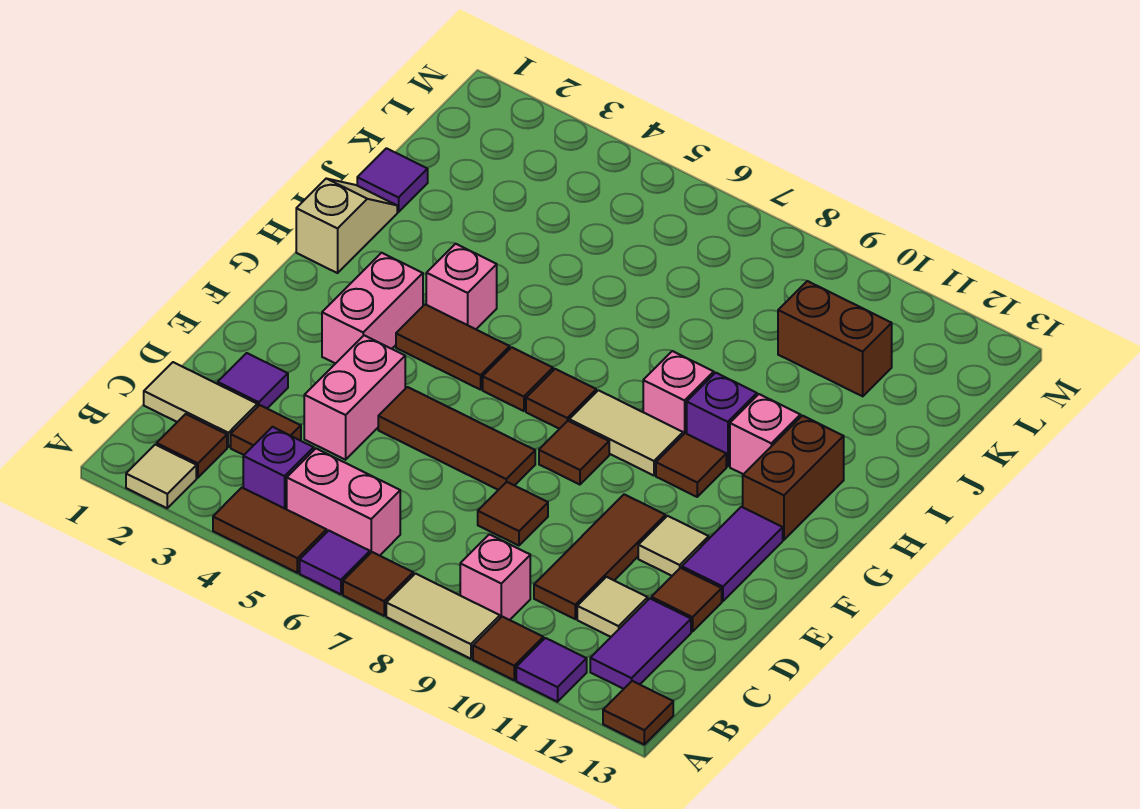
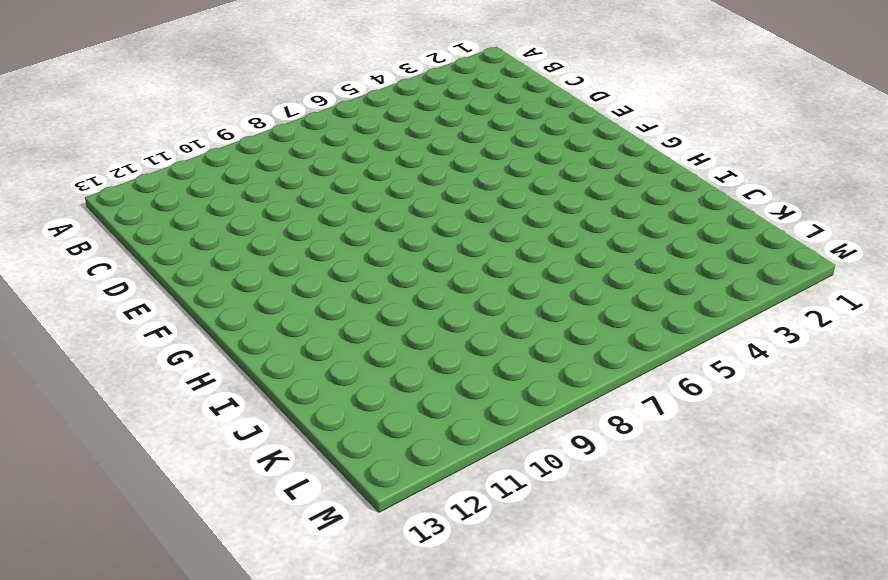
none -> tan tile A2 level 1
none -> brown tile A4:A5 level 1
none -> purple tile A6 level 1
none -> brown tile A7 level 1

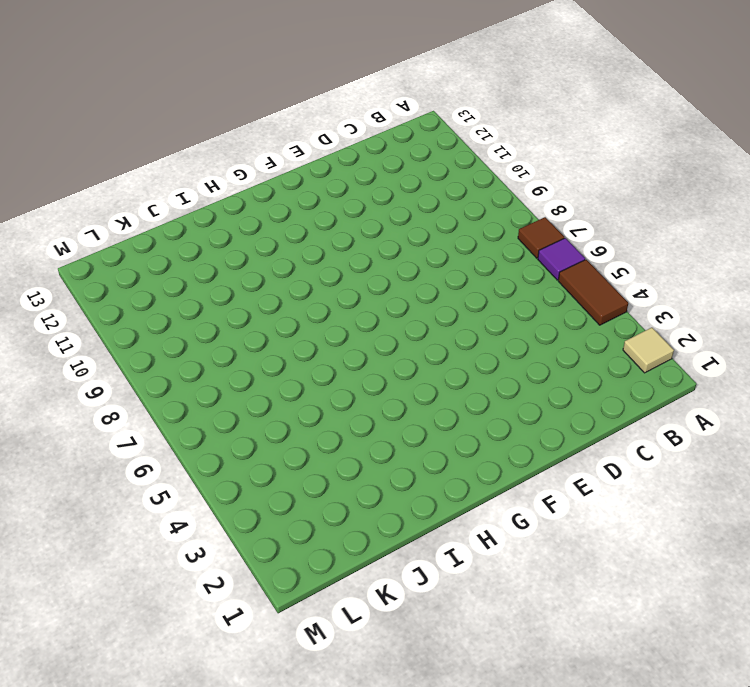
none -> tan tile A8:A9 level 1
none -> brown tile A10 level 1
none -> purple tile A11 level 1
none -> brown tile A13 level 1

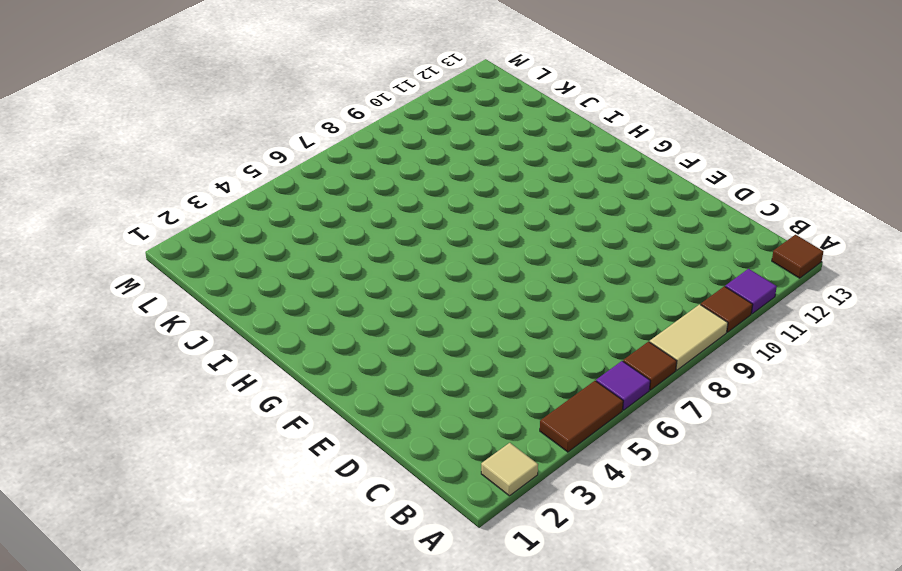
none -> brown tile B2 level 1
none -> purple brick B4 level 1
none -> pink brick B5:B6 level 1
none -> pink brick B9 level 1

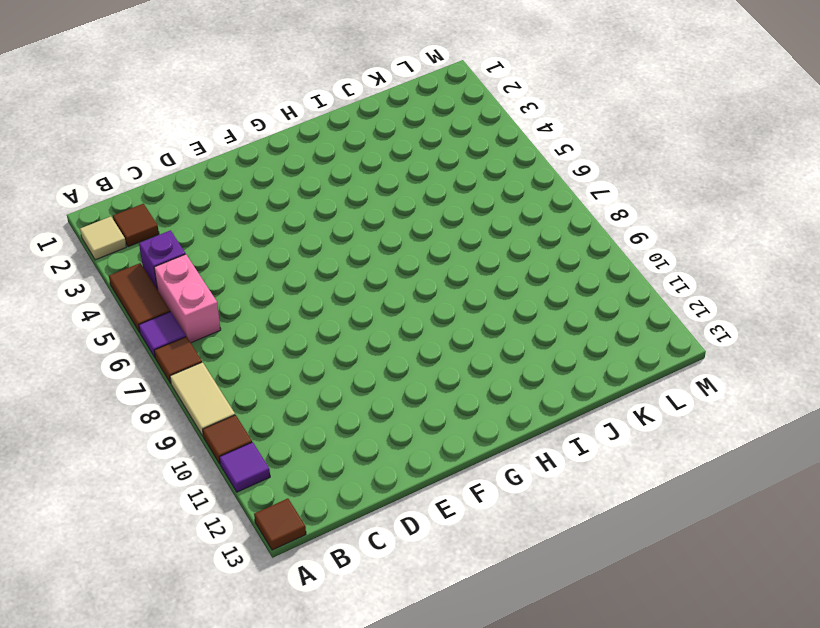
none -> pink brick B9 level 1
none -> purple tile B12:C12 level 1
none -> tan tile C1:C2 level 1
none -> brown tile C3 level 1

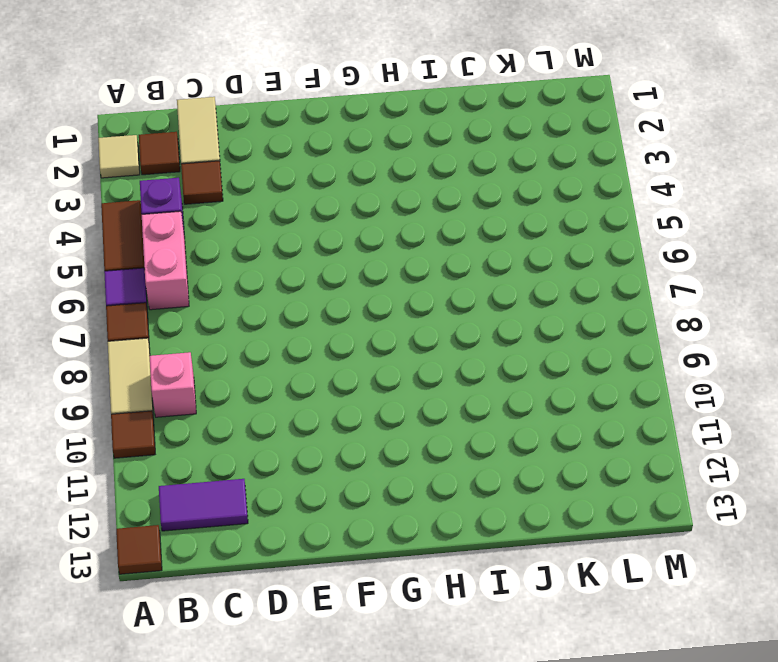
none -> purple tile A11 level 1
none -> brown tile C10:E10 level 1
none -> tan tile C11 level 1
none -> purple tile D2 level 1

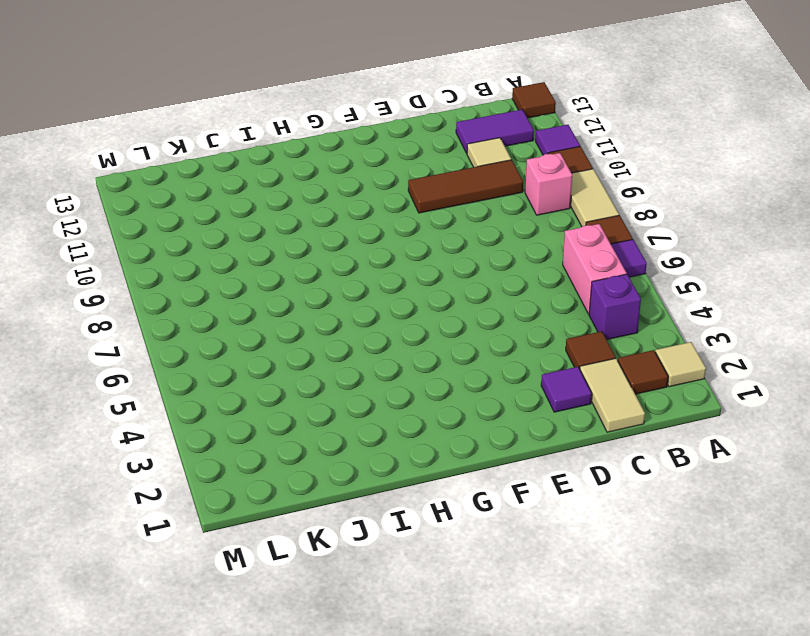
none -> brown tile A4:A5 level 1
none -> pink brick D4:E4 level 1
none -> brown tile D8 level 1
none -> brown tile D12 level 1

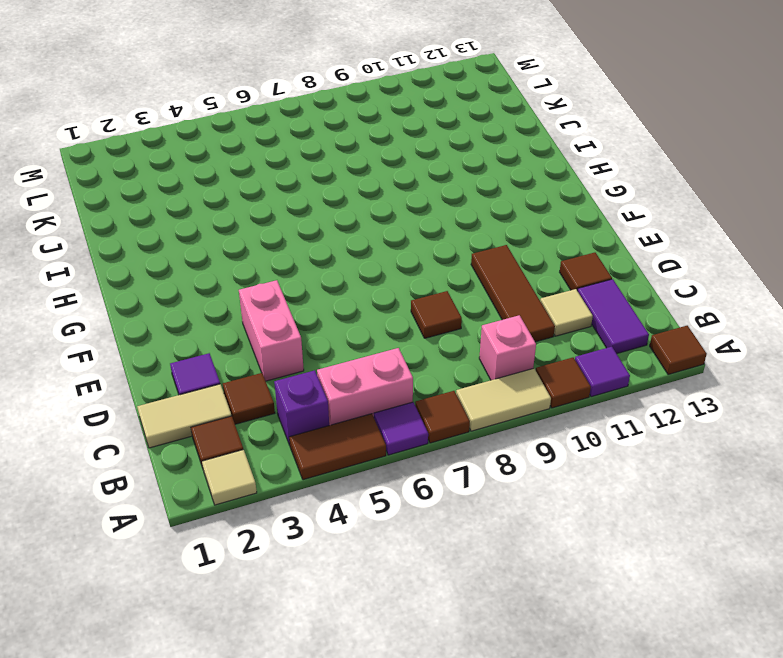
none -> brown tile E5:E7 level 1
none -> tan tile E11 level 1
none -> purple tile E12:F12 level 1
none -> pink brick F3:G3 level 1

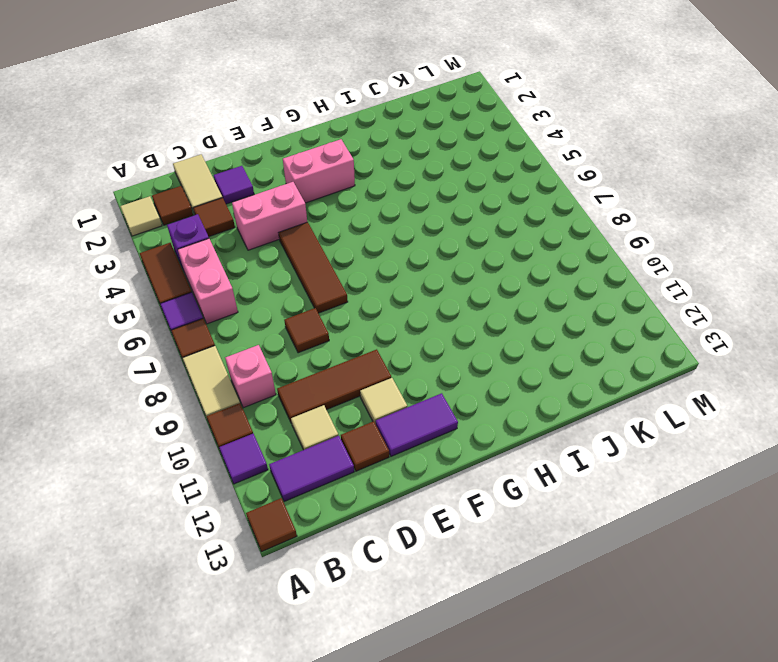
none -> brown tile F8 level 1
none -> brown tile G4:G5 level 1
none -> brown tile G6 level 1
none -> brown tile G7 level 1

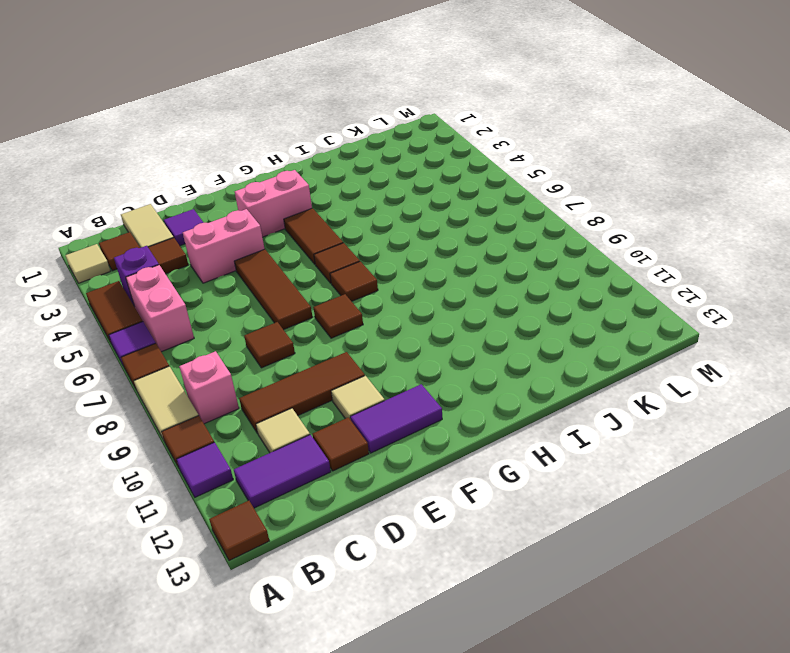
none -> tan tile G8:G9 level 1
none -> brown tile G10 level 1
none -> brown brick G12:H12 level 1
none -> tan slope H1:I1 level 1 top H

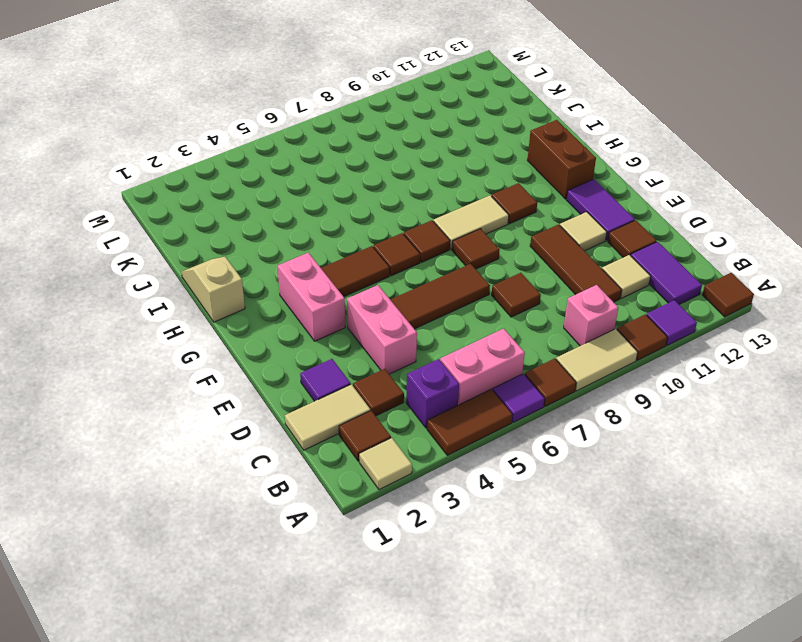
none -> pink brick H4 level 1
none -> pink brick H9 level 1
none -> purple brick H10 level 1
none -> pink brick H11 level 1

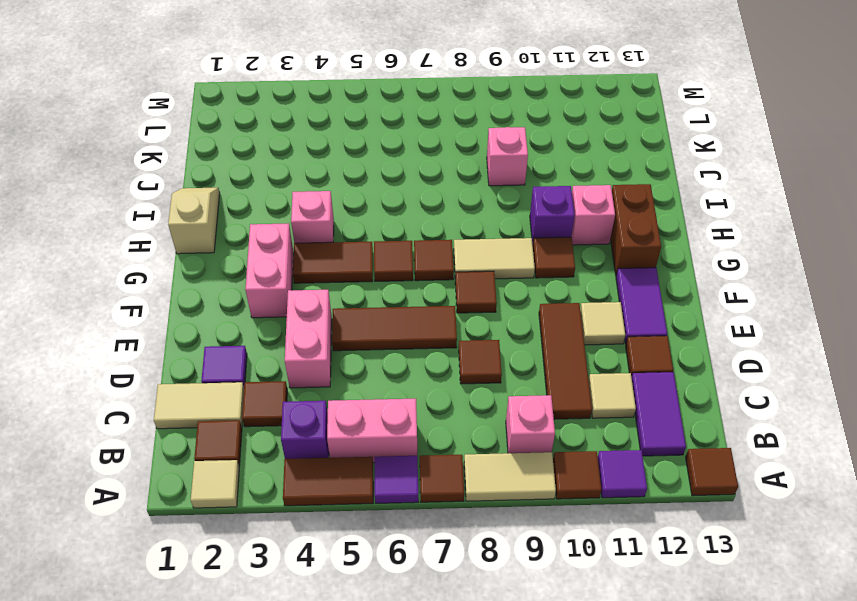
pink brick J9 level 1 -> pink brick H9 level 1
none -> purple tile J1 level 1
none -> brown brick K10:K11 level 1

